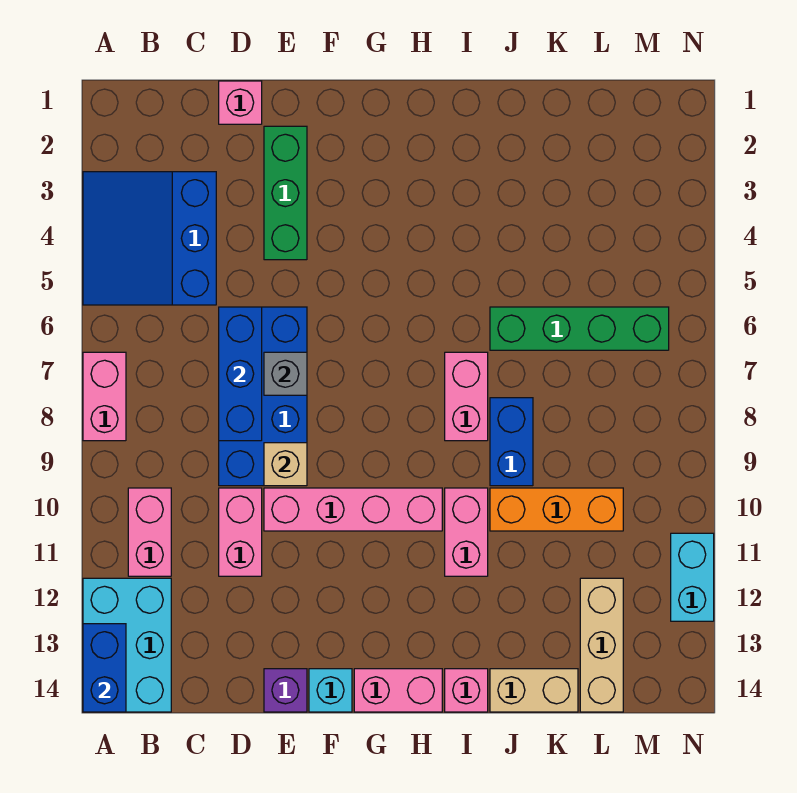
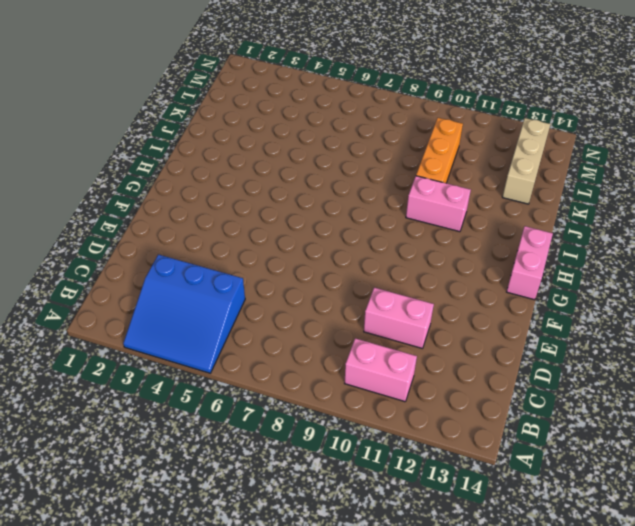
tan brick K13:M13 level 1 -> tan brick L12:L14 level 1
none -> pink brick A7:A8 level 1
none -> cyan brick A12:B14 level 1
none -> pink brick D1 level 1

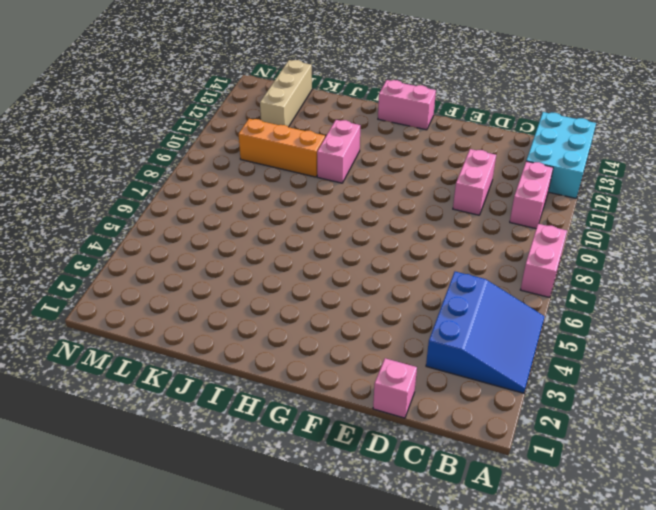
none -> blue brick D6:E9 level 1
none -> green brick E2:E4 level 1
none -> pink brick E10:H10 level 1

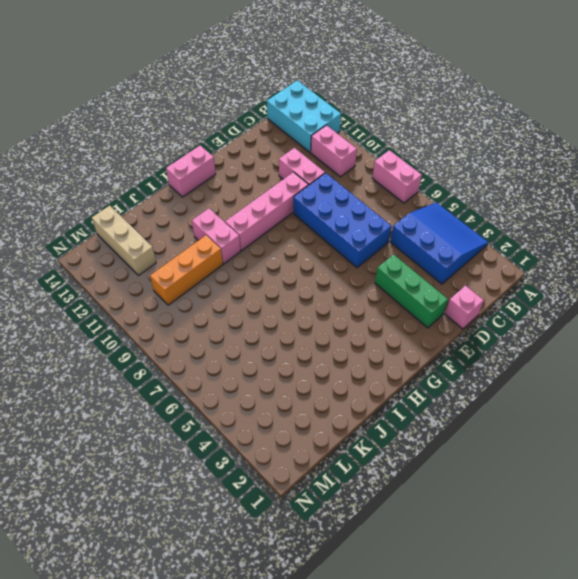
none -> purple brick E14 level 1
none -> cyan brick F14 level 1
none -> pink brick I7:I8 level 1

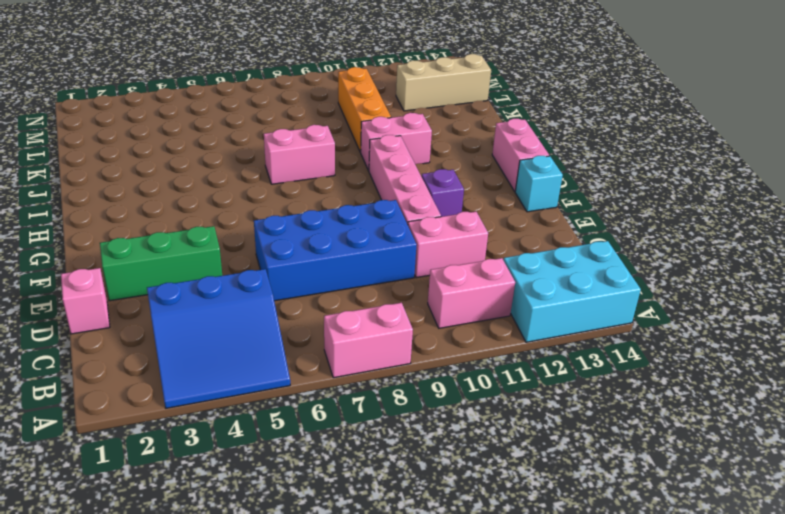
purple brick F11 level 1 -> purple brick E14 level 1
none -> pink brick I14 level 1
none -> green brick J6:M6 level 1
none -> blue brick J8:J9 level 1

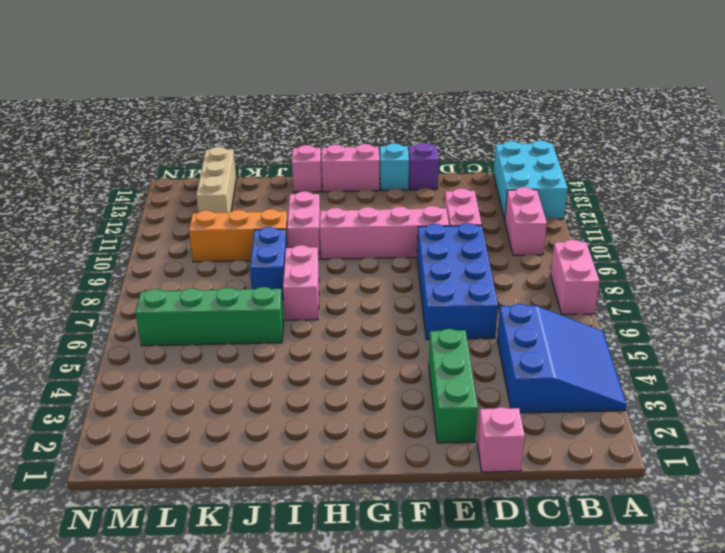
none -> tan brick J14:K14 level 1
none -> cyan brick N11:N12 level 1
none -> blue brick A13:A14 level 2

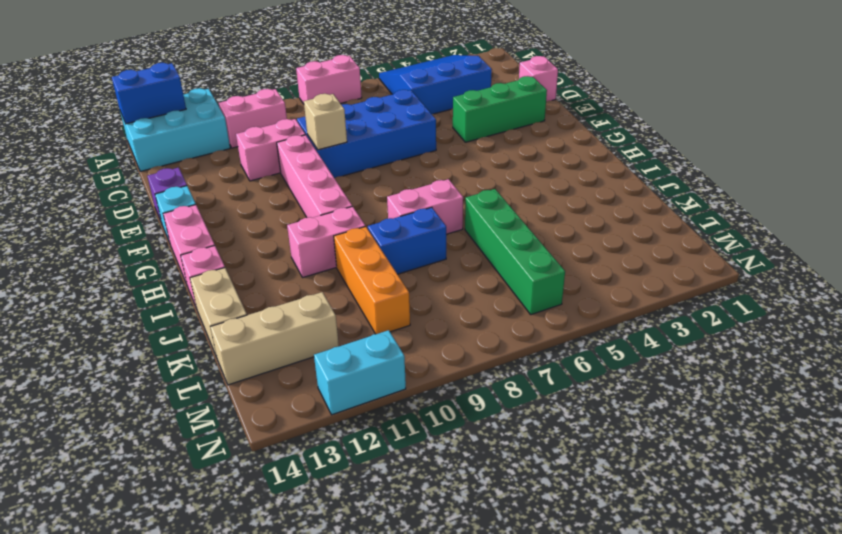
none -> blue brick D6:D8 level 2
none -> grey brick E7 level 2

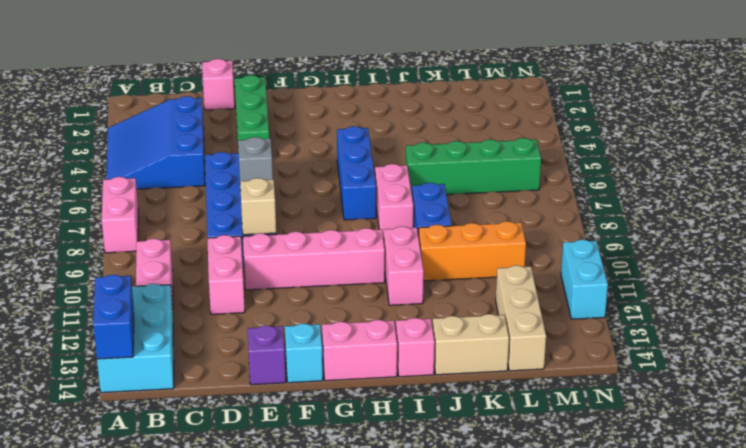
blue brick H5:H7 level 1 -> blue brick D6:D8 level 2

